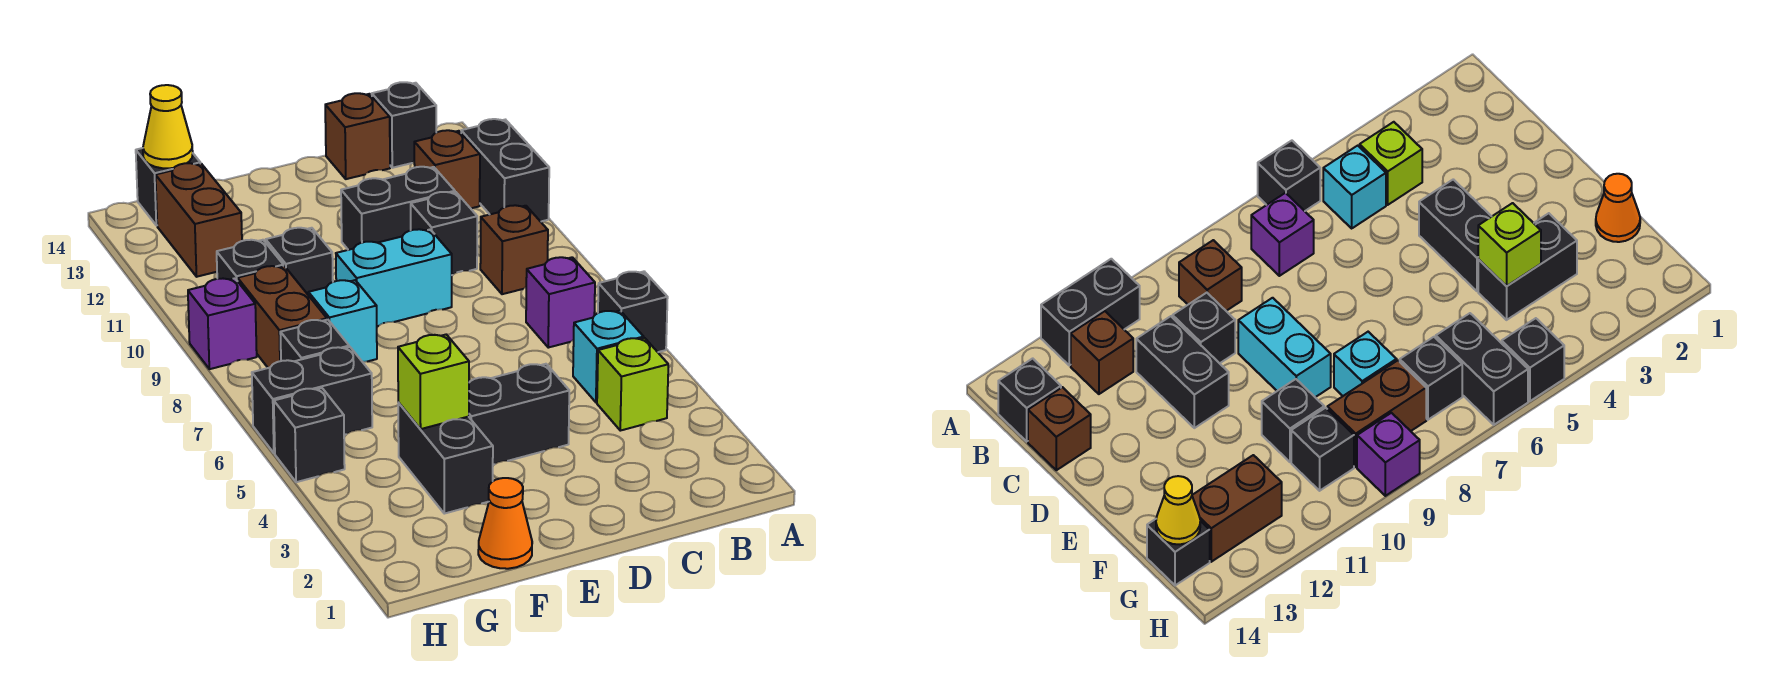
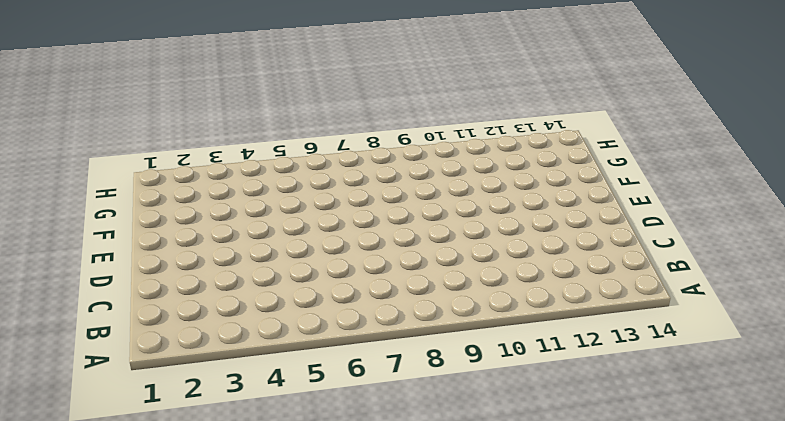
none -> black brick A6 level 1
none -> black brick A11:A12 level 1
none -> lime brick B4 level 1

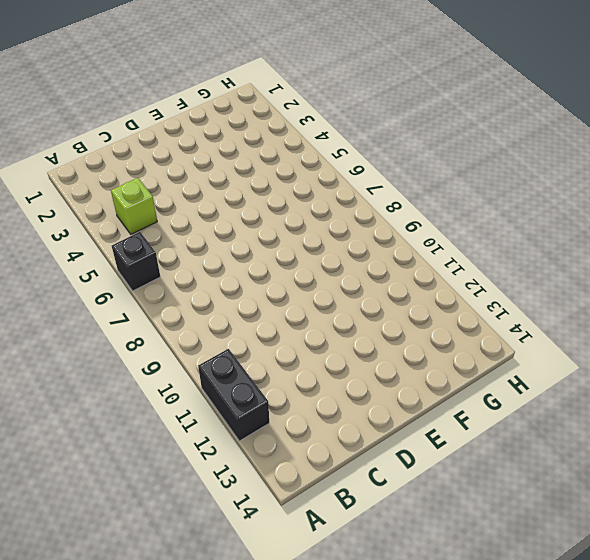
none -> cyan brick B5 level 1
none -> purple brick B7 level 1
none -> brown brick B9 level 1

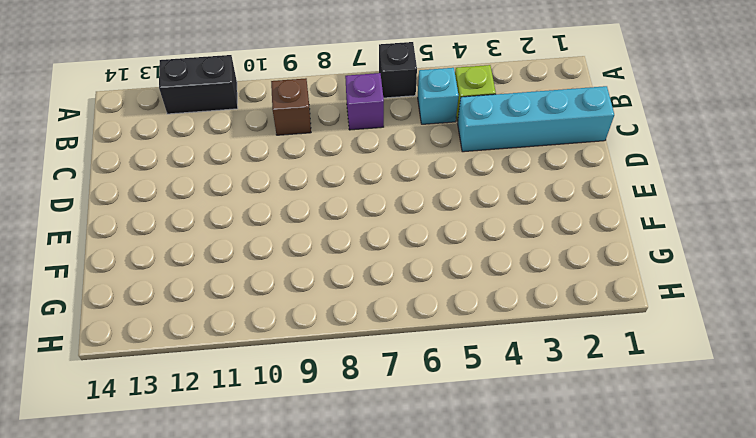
cyan brick C1:C4 level 1 -> none
none -> brown brick B12 level 1
none -> black brick B14 level 1
none -> black brick C10 level 1

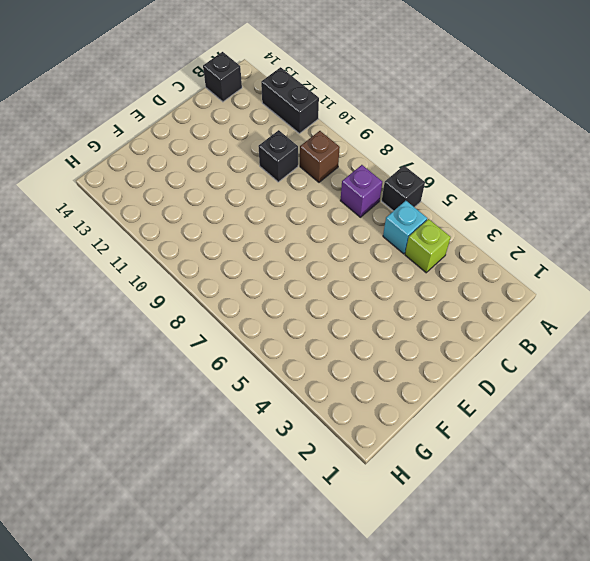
none -> brown brick B12 level 1
none -> black brick C11:D11 level 1
none -> brown brick C14 level 1

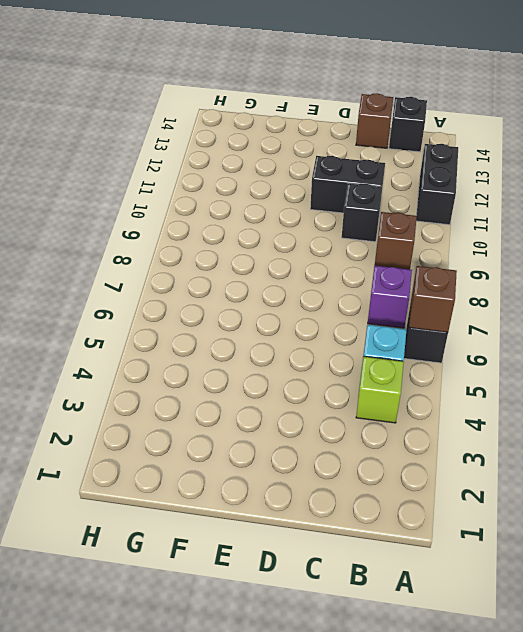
brown brick A6 level 2 -> brown brick B12 level 1
none -> black brick D4:E4 level 1
none -> cyan brick D9:E9 level 1
none -> orange cone F1 level 1

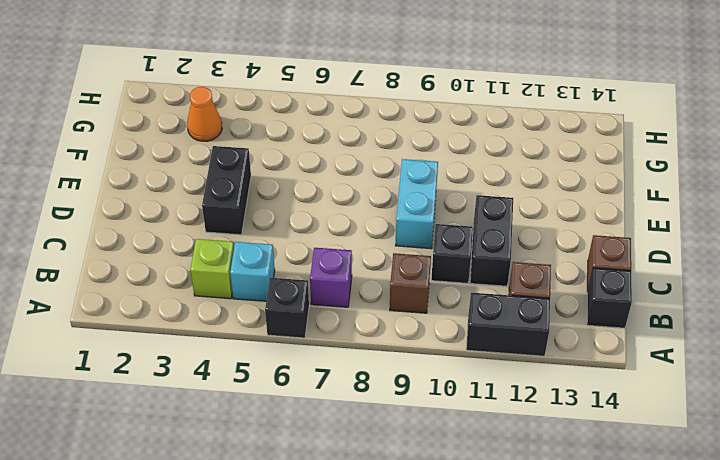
orange cone G3 level 1 -> orange cone F1 level 1
none -> black brick F3:F4 level 1
none -> cyan brick F8 level 1
none -> black brick F10 level 1

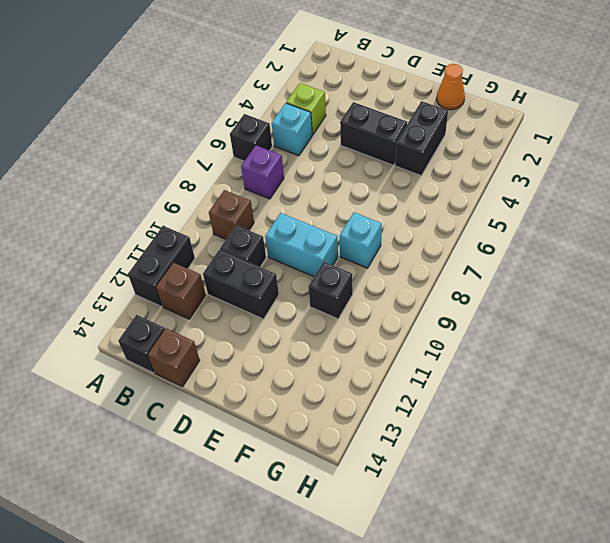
none -> black brick G6:H6 level 1
none -> black brick G7 level 1
none -> brown brick G8:G9 level 1

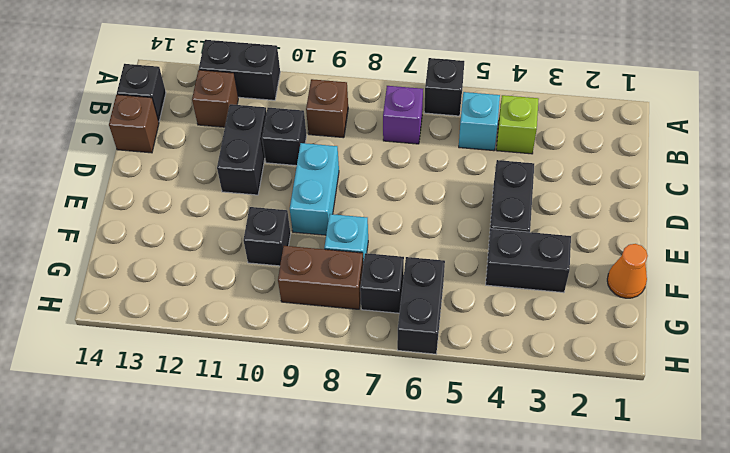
none -> black brick G10 level 1
none -> brown brick G12:G13 level 1
none -> black brick G14 level 1

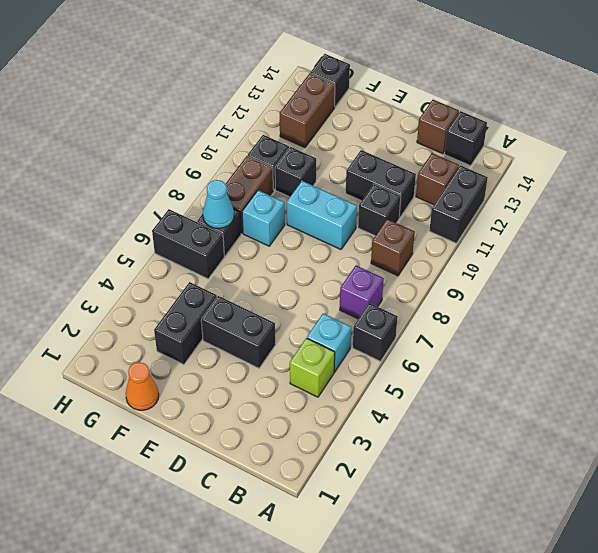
cyan cone G7 level 2 -> none
none -> black brick H5 level 1
none -> purple brick H9 level 1
none -> lime brick F4 level 2

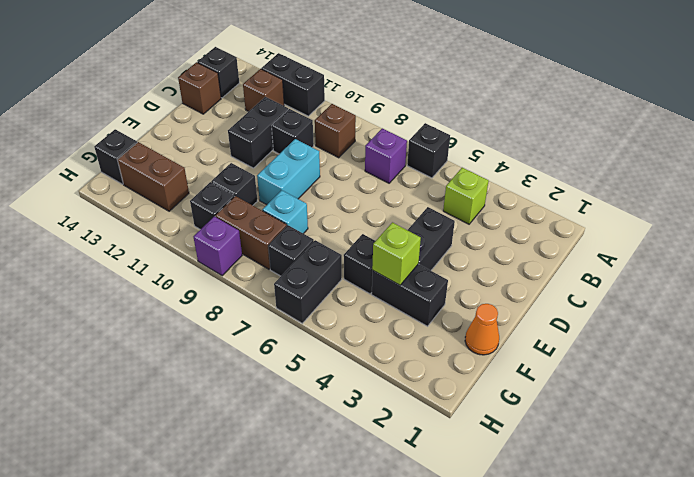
black brick F5 level 1 -> black brick H5 level 1
none -> cyan brick B5 level 1
none -> yellow cone G14 level 2

